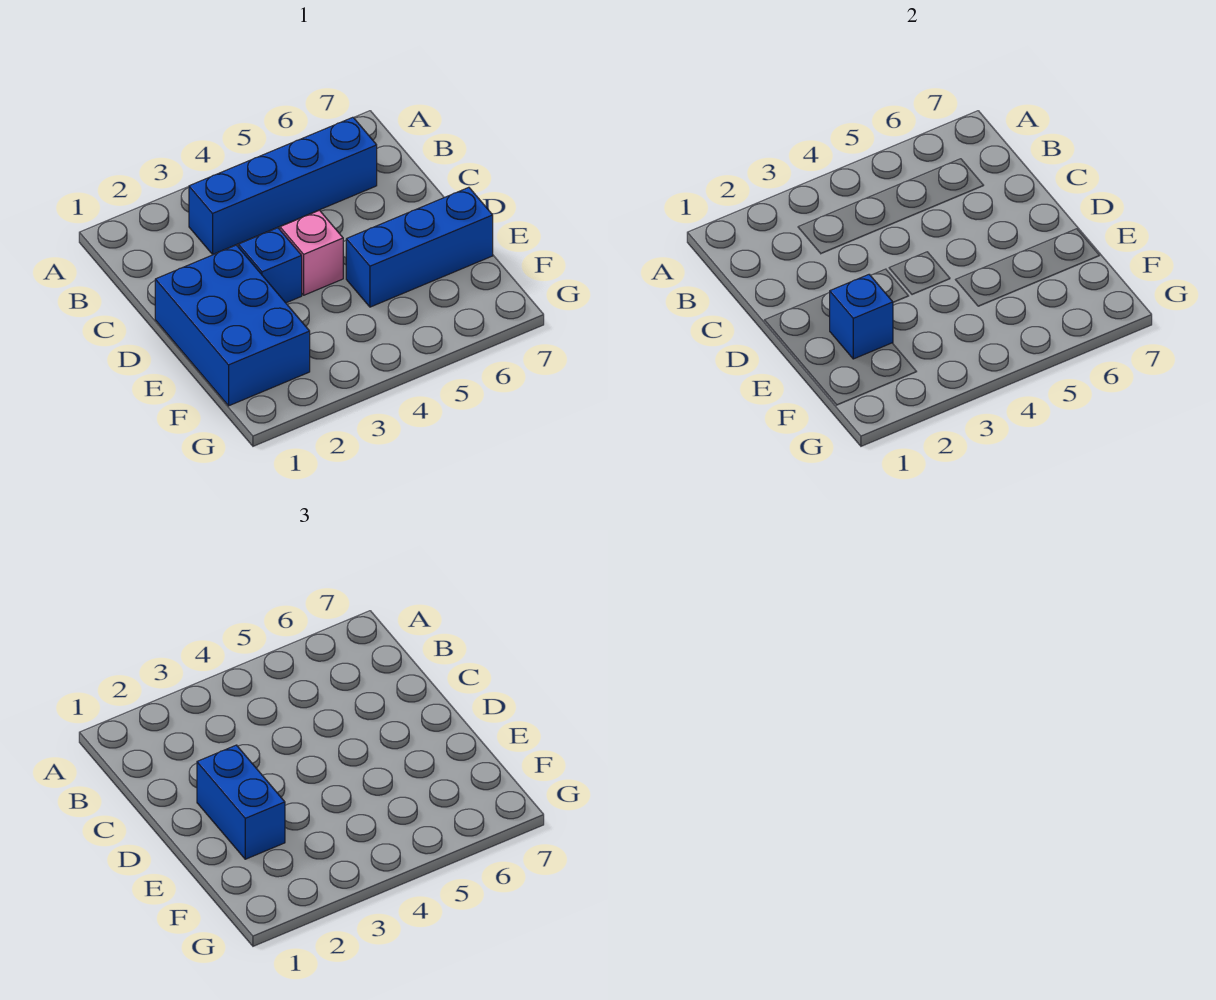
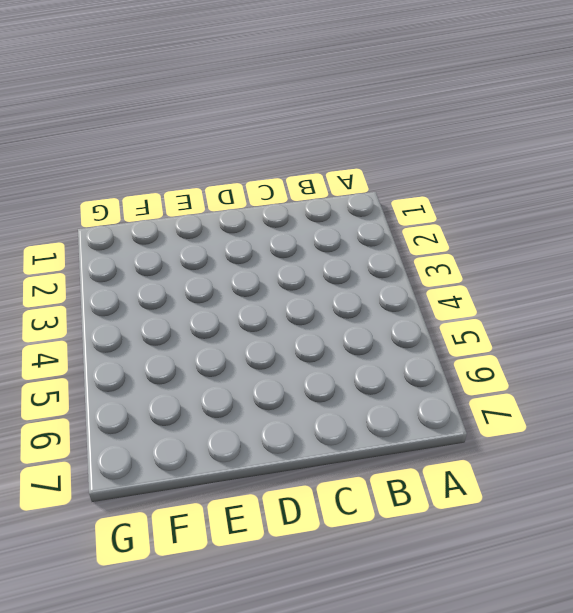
none -> blue brick B3:B6 level 1
none -> blue brick D1:F2 level 1

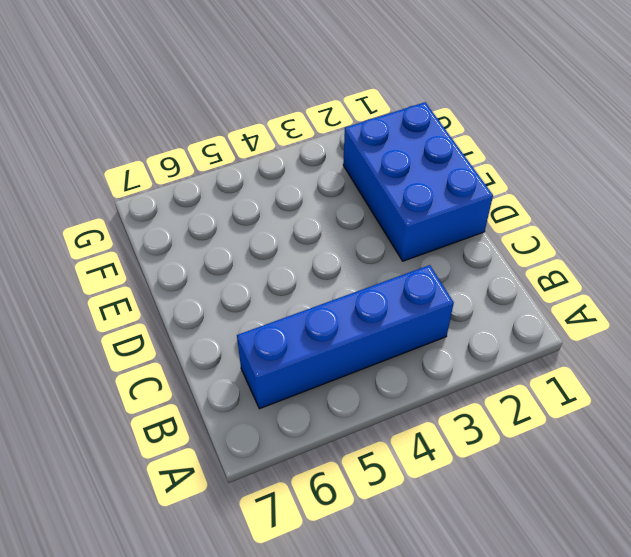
none -> blue brick D3 level 1
none -> pink brick D4 level 1

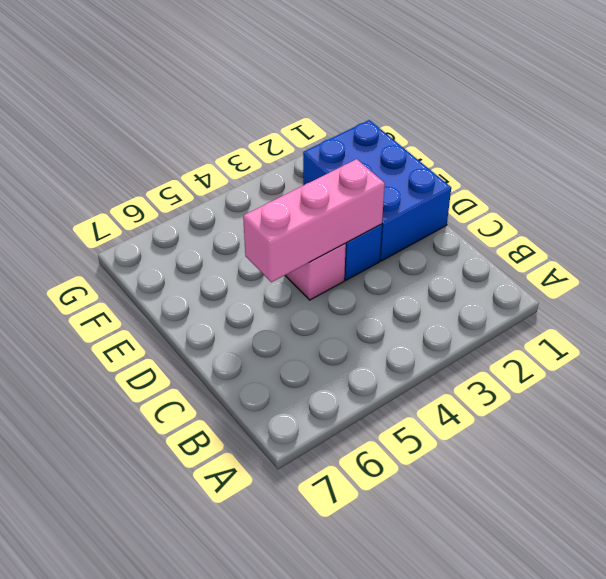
pink brick D3:D5 level 2 -> none
none -> blue brick B3:B6 level 1
none -> blue brick E5:E7 level 1

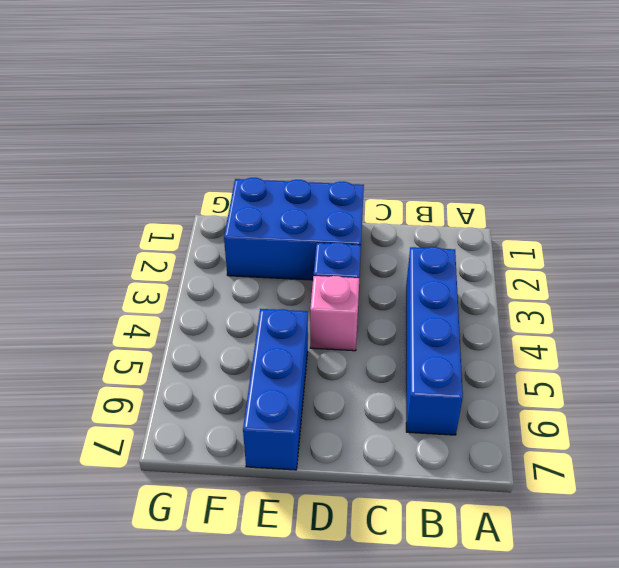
none -> blue brick E2 level 2
none -> blue brick D2:E2 level 3

